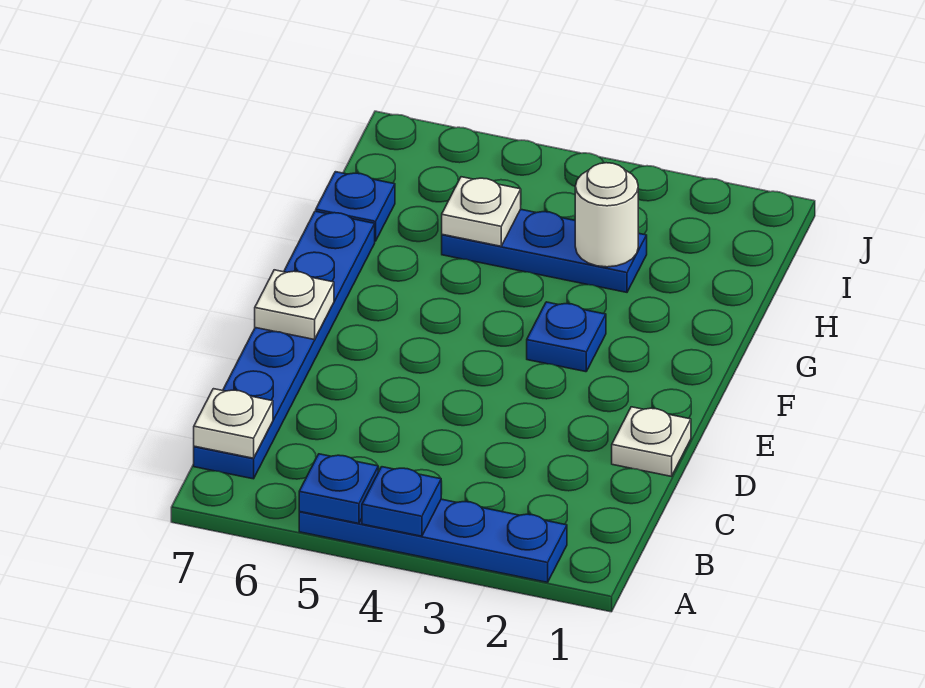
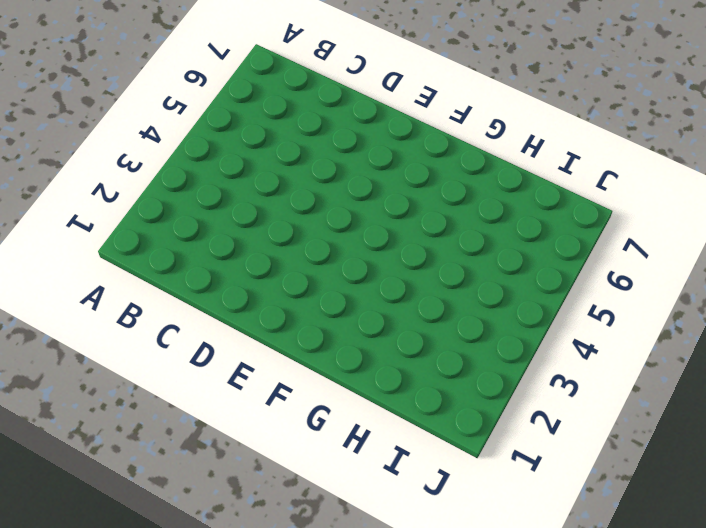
none -> blue plate A2:A5 level 1
none -> blue plate B7:G7 level 1
none -> white plate D1 level 1

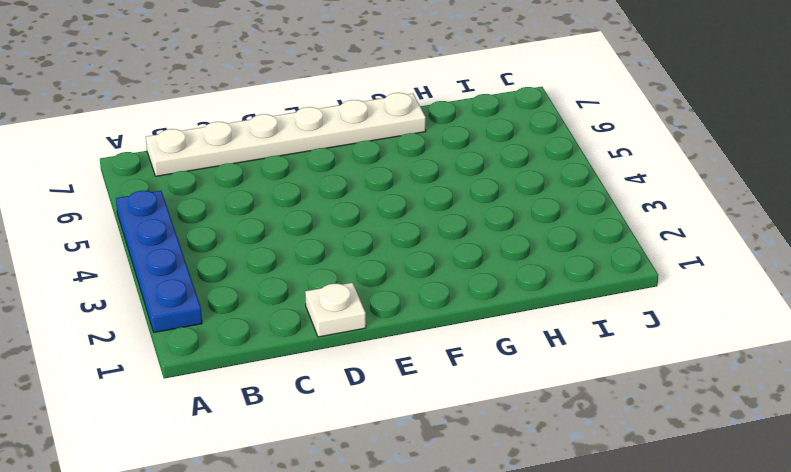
white plate B7:G7 level 1 -> blue plate B7:G7 level 1
none -> blue plate F3 level 1
none -> blue plate H3:H5 level 1
none -> blue plate H7 level 1

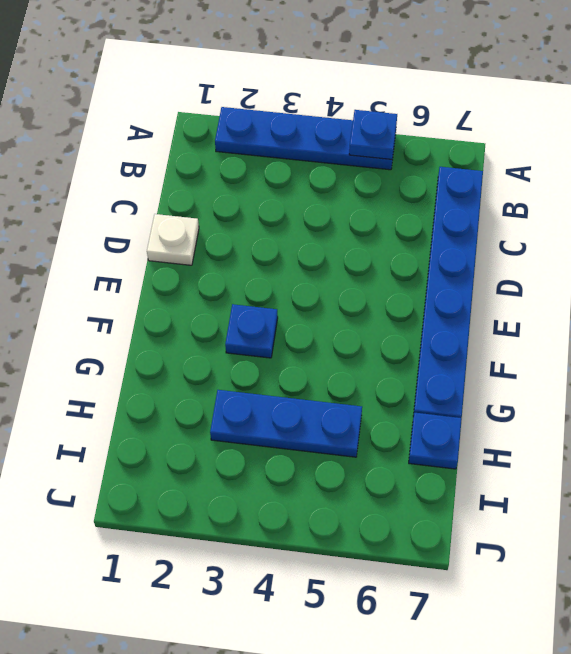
none -> blue plate A4 level 2
none -> white plate B7 level 2
none -> white plate E7 level 2

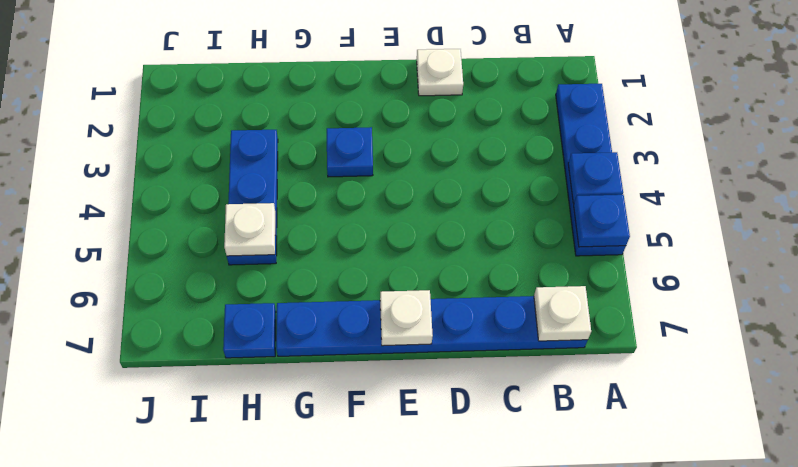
none -> white round brick H3 level 2

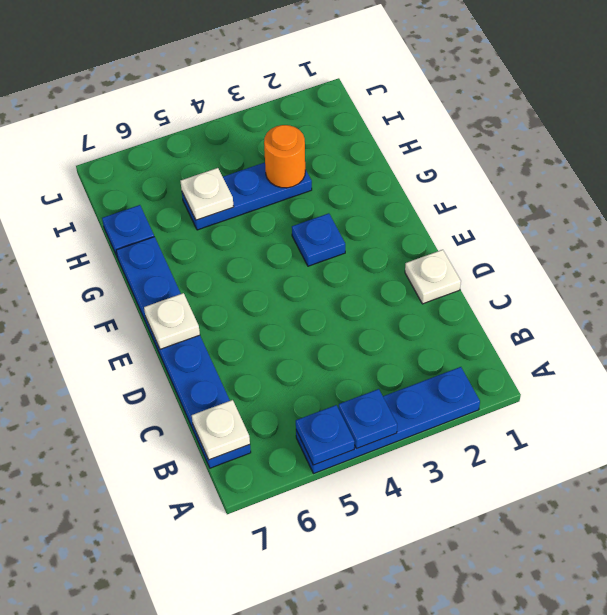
orange round brick H3 level 2 -> white round brick H3 level 2

